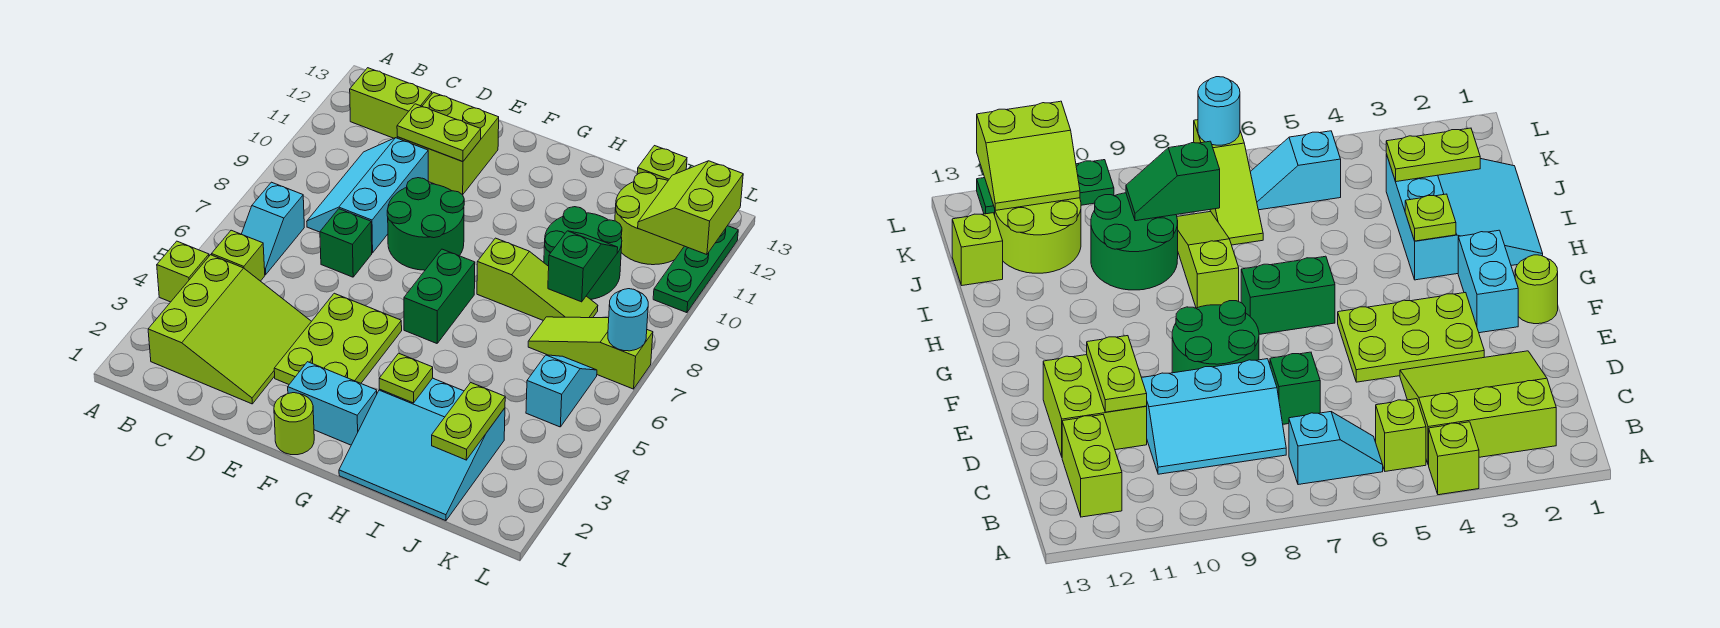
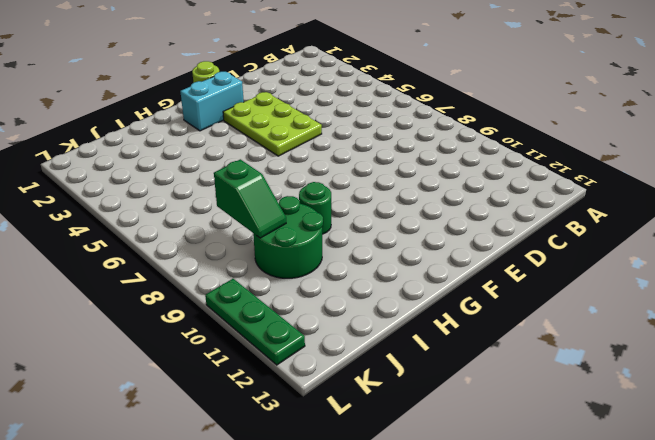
green round brick H9 level 1 -> none
none -> lime brick A4 level 1
none -> lime slope B2:D4 level 1 top B
none -> lime brick B5 level 1

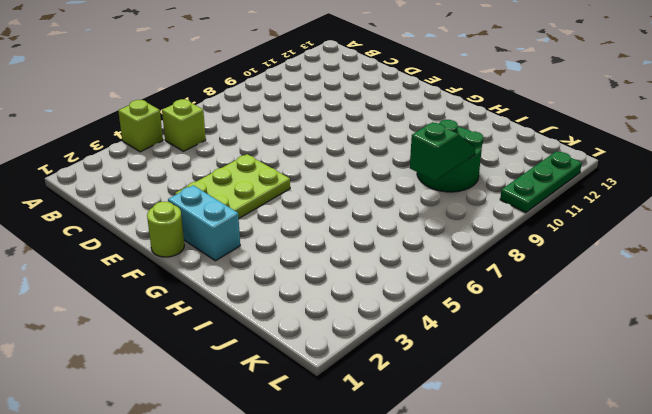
none -> lime slope B2:D4 level 1 top B
none -> cyan slope B6:B7 level 1 top 7
none -> lime brick B12:C12 level 1

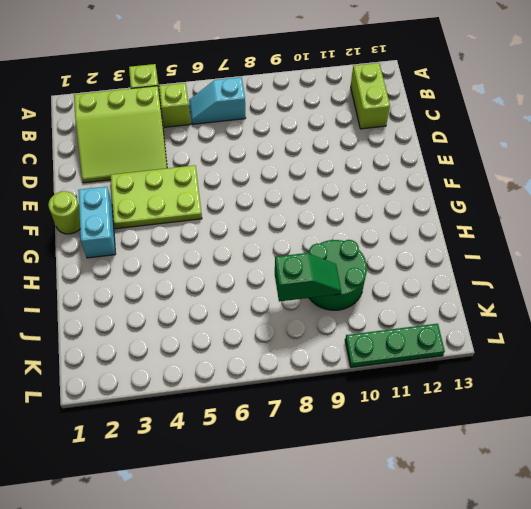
none -> cyan slope C8:D10 level 1 top D
none -> green brick D7 level 1
none -> lime brick D11:E12 level 1

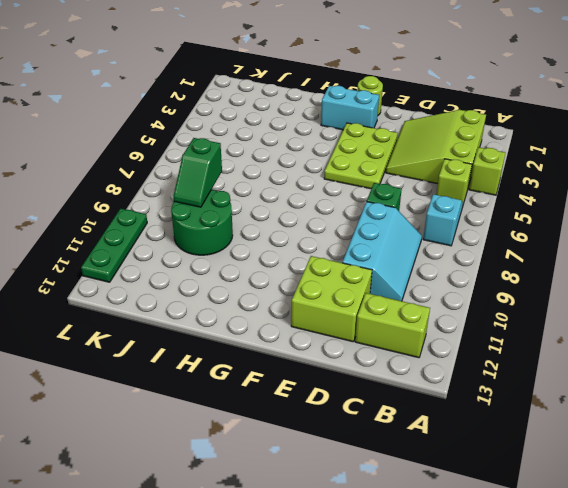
none -> green round brick E8:F9 level 1
none -> green brick G6:G7 level 1
none -> cyan slope H1:J3 level 1 top 3

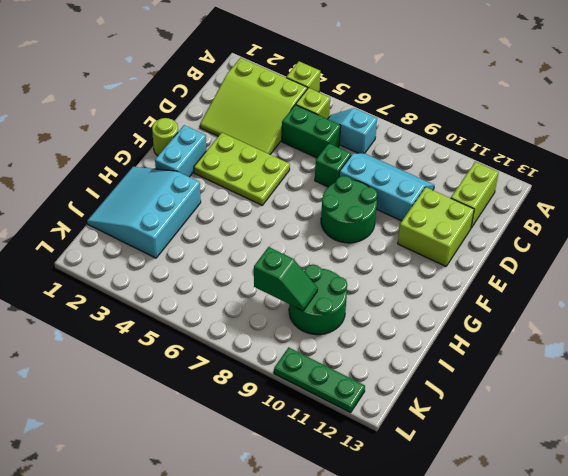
green brick C5:C6 level 1 -> green brick G6:G7 level 1
none -> lime slope H8:J8 level 1 top H
none -> lime slope J7:L7 level 1 top L
none -> lime round brick J11:K12 level 1

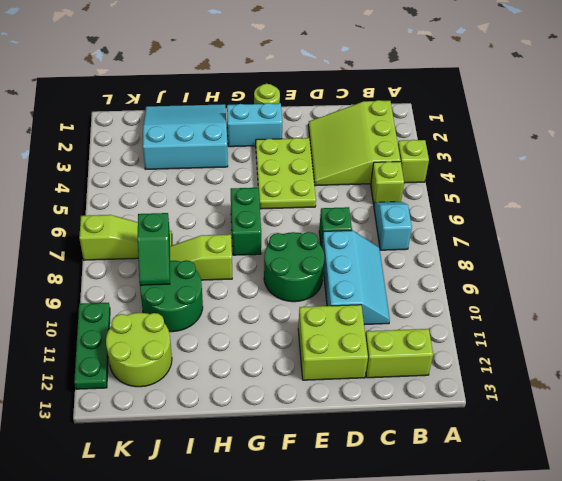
none -> lime brick J13 level 1
none -> cyan slope K5:K6 level 1 top 5
none -> lime plate D11:E11 level 2

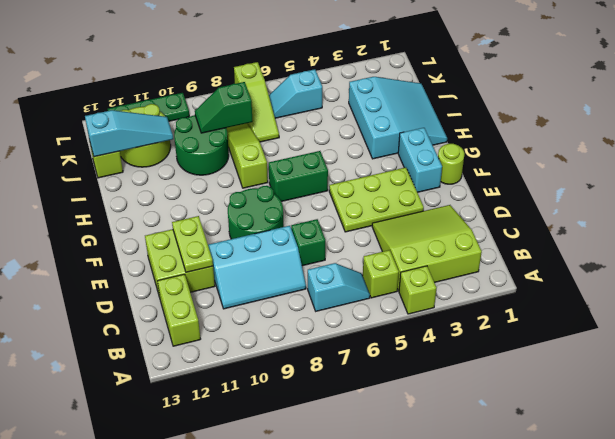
cyan slope J11:J13 level 2 top 13 -> none
none -> lime plate H3 level 2
none -> lime plate J2:J3 level 2
none -> lime slope K11:L12 level 2 top L

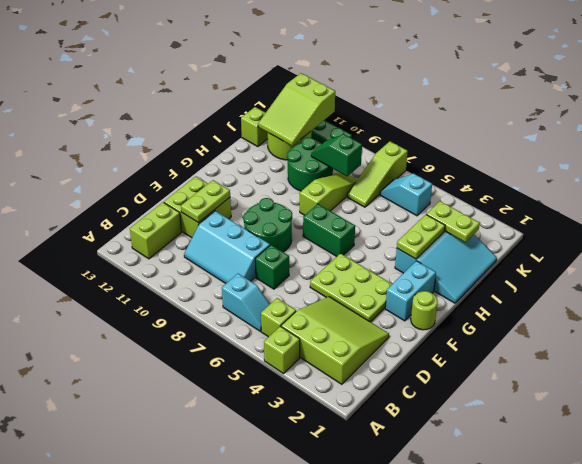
lime plate H3:I3 level 2 -> lime plate H3 level 2
lime slope J11:L12 level 2 top L -> lime slope K11:L12 level 2 top L
none -> cyan round brick L7 level 2

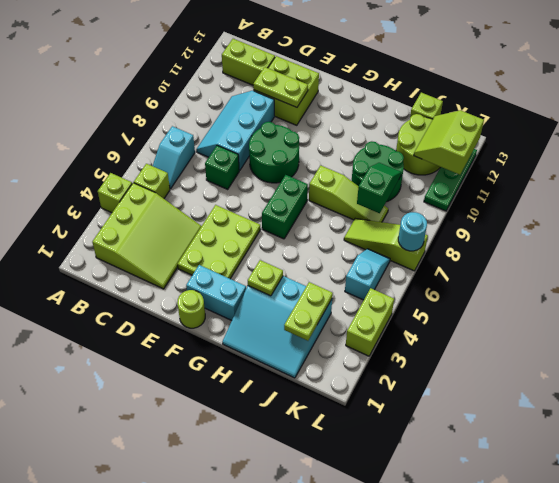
lime brick L3:L4 level 1 -> none

